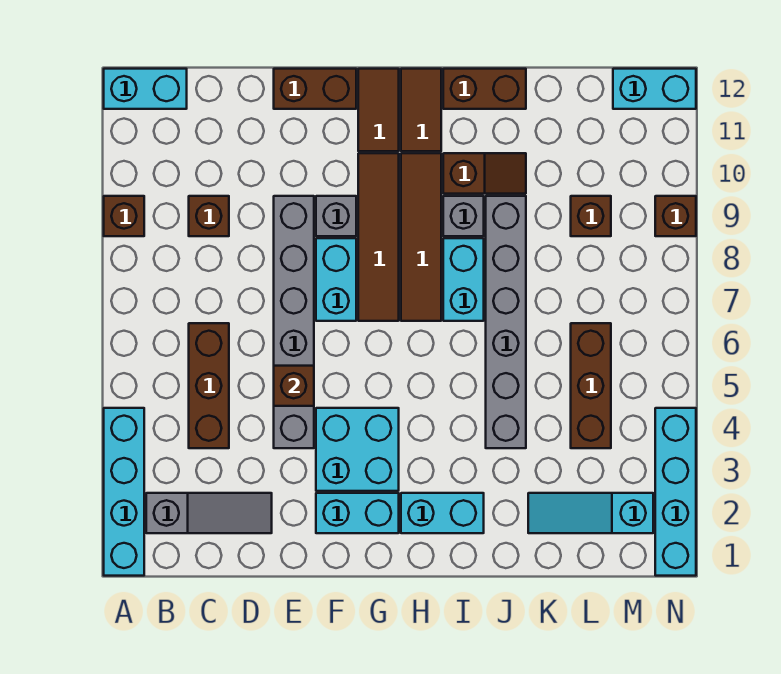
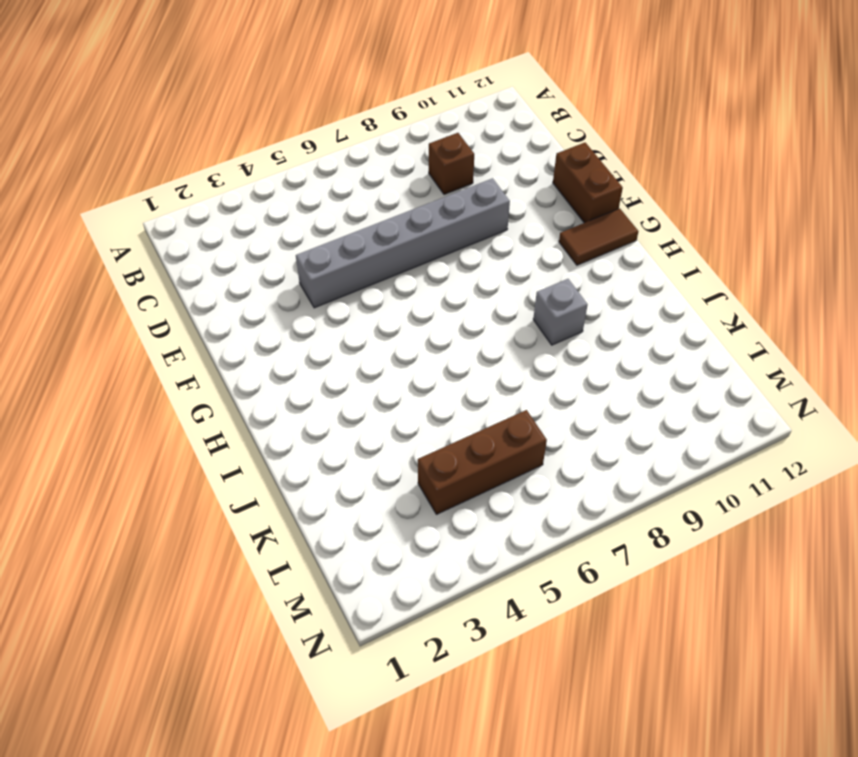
none -> cyan brick A1:A4 level 1
none -> brown brick A9 level 1
none -> cyan brick A12:B12 level 1

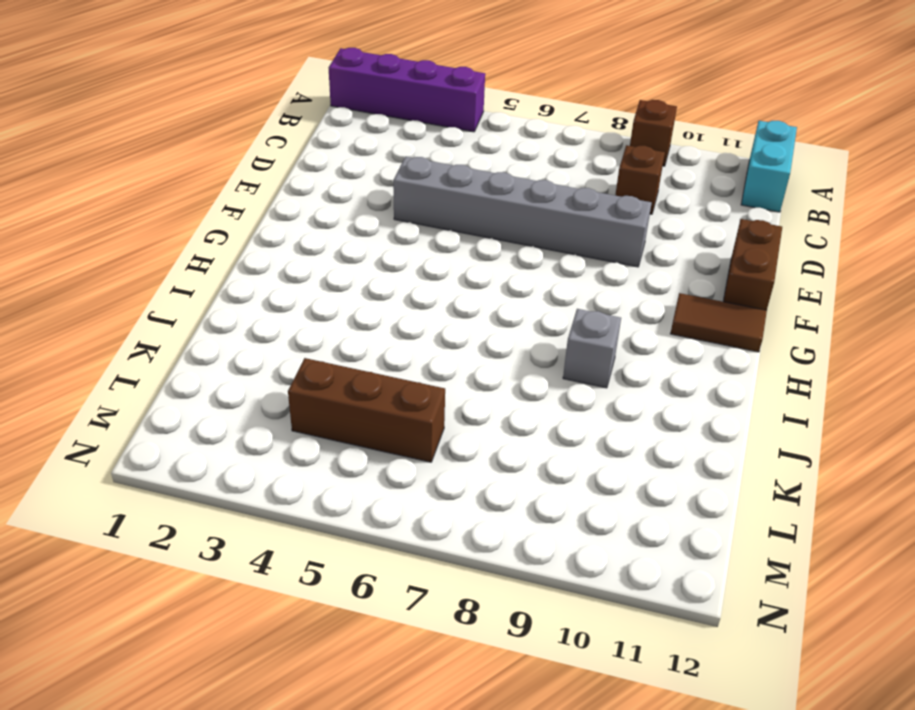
purple brick A1:A4 level 1 -> cyan brick A1:A4 level 1
none -> grey slope B2:D2 level 1 top B
none -> brown brick C4:C6 level 1
none -> cyan brick F2:G2 level 1

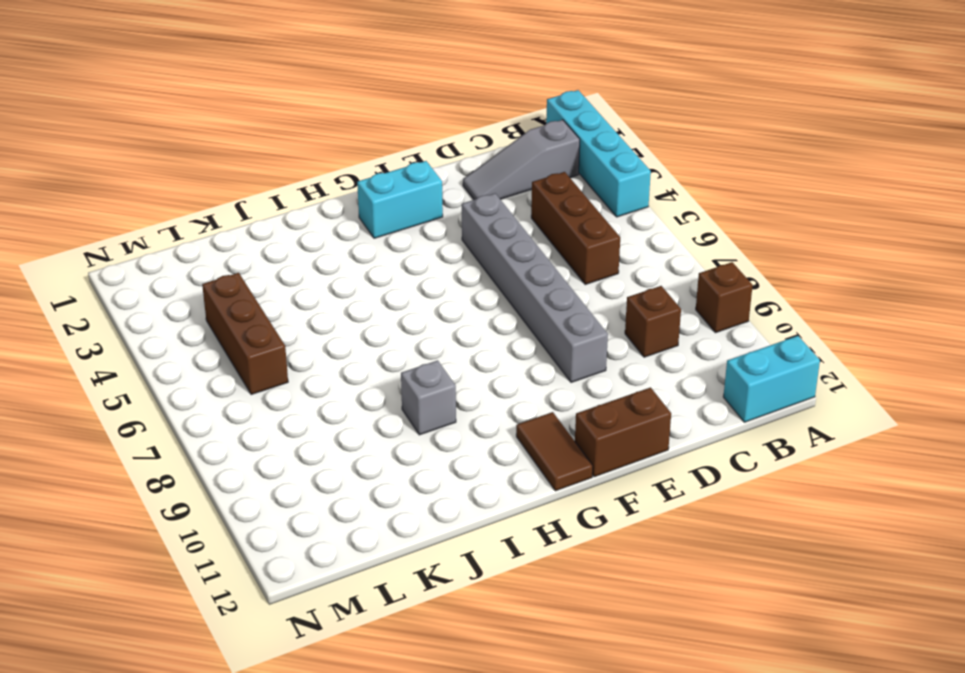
none -> cyan brick F3:G4 level 1
none -> cyan brick F7:F8 level 1
none -> grey brick F9 level 1

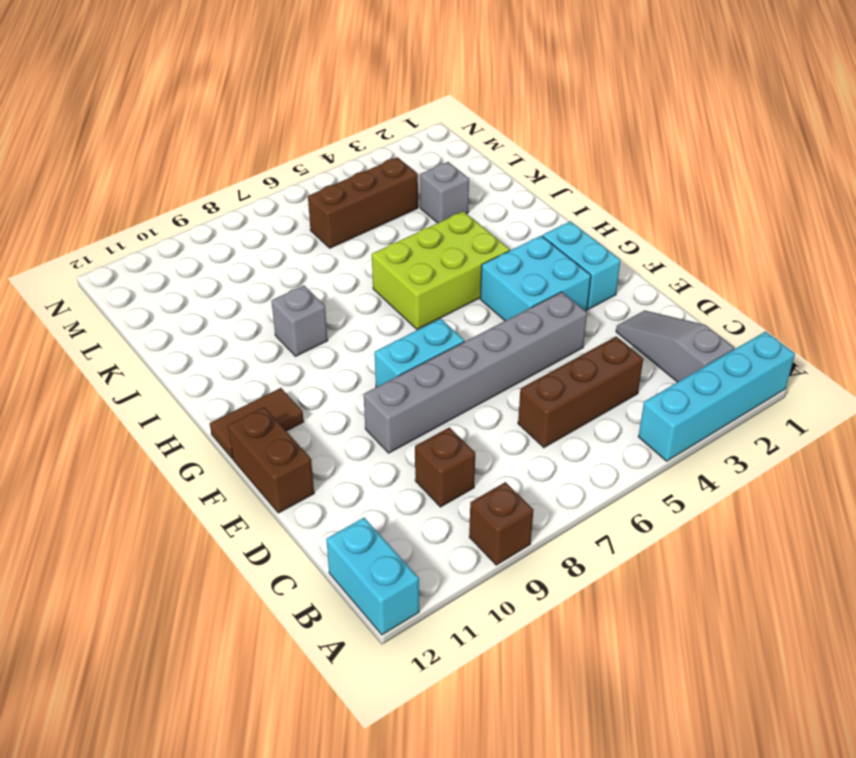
lime brick H4:I6 level 1 -> none
grey brick K3 level 1 -> grey brick F9 level 1
none -> brown tile G7:G10 level 1
none -> cyan brick H2:I2 level 1
none -> brown tile H7:H10 level 1

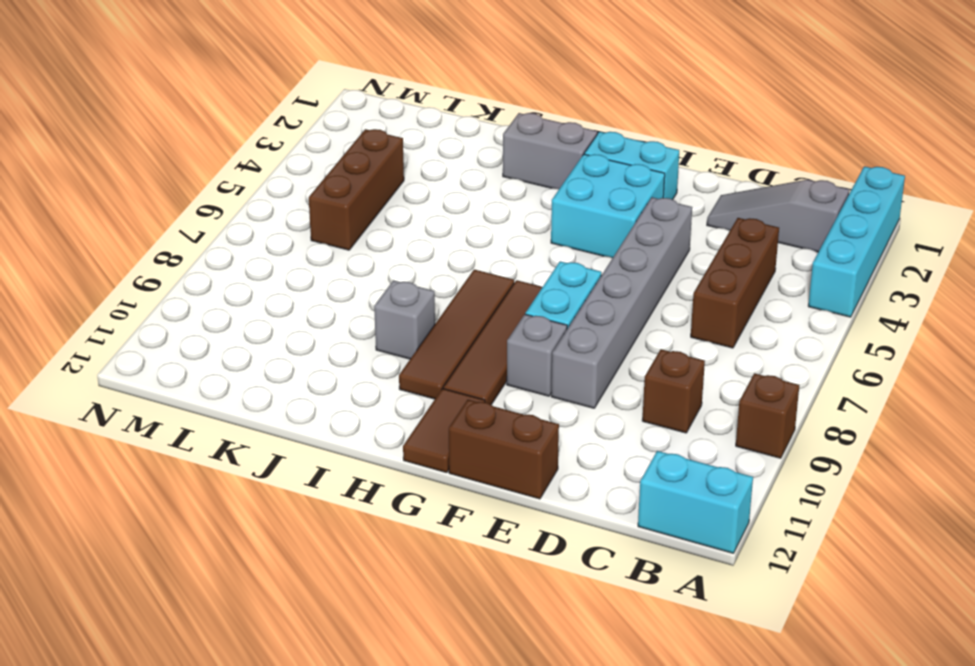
grey brick H2:I2 level 1 -> cyan brick H2:I2 level 1
none -> brown tile H11:H12 level 1
none -> cyan brick I7:I8 level 1
none -> brown slope I10:J10 level 1 top I

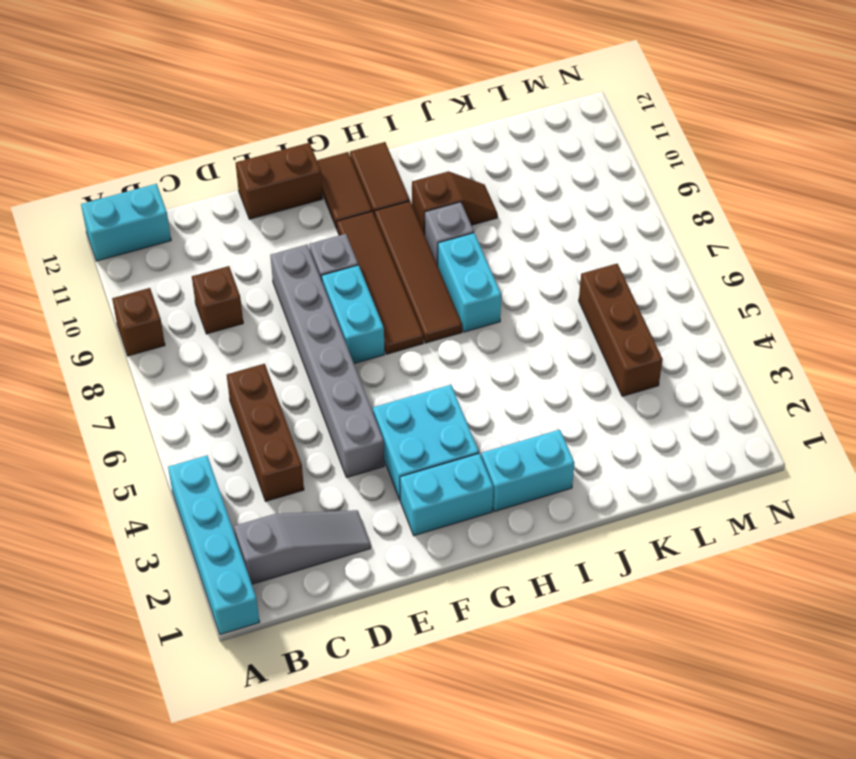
none -> brown brick I12:J12 level 1
none -> grey brick J4:J9 level 1
none -> cyan slope K2:M2 level 1 top M

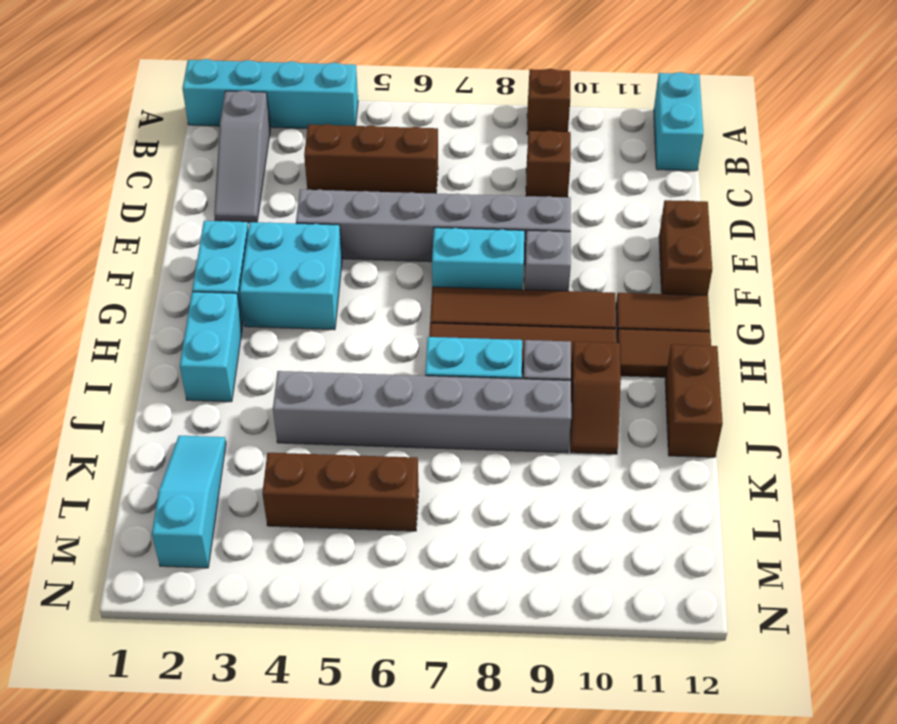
none -> brown brick L9 level 1
none -> cyan brick M12:N12 level 1
none -> cyan brick N1:N4 level 1

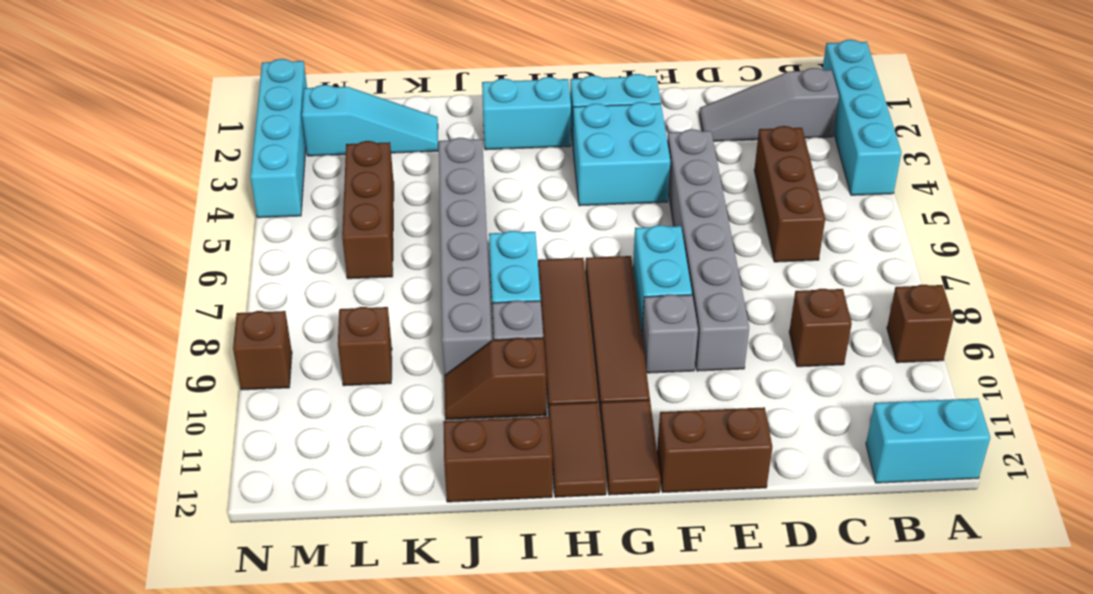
none -> cyan brick M12:N12 level 1
none -> brown brick E5 level 2

